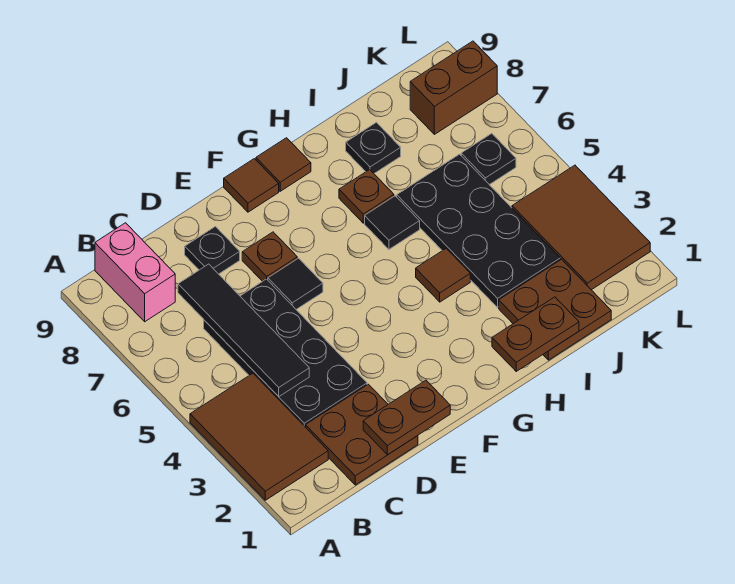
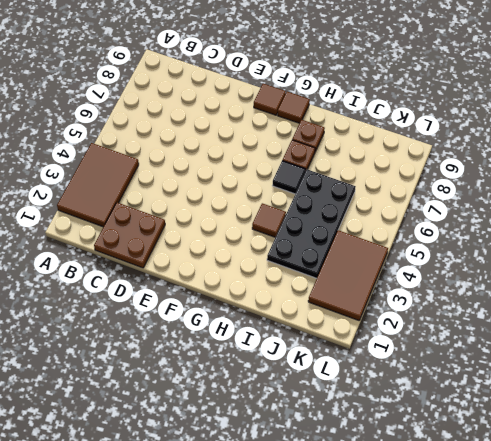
brown plate H8 level 1 -> brown plate E7 level 1
none -> pink brick B8:B9 level 1
none -> black plate C3:D6 level 1
none -> black plate D8 level 1

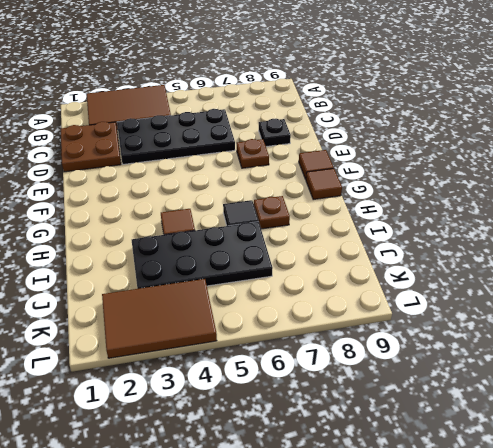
none -> pink brick B8:B9 level 1
none -> black tile E6 level 1
none -> brown plate I1:J2 level 1

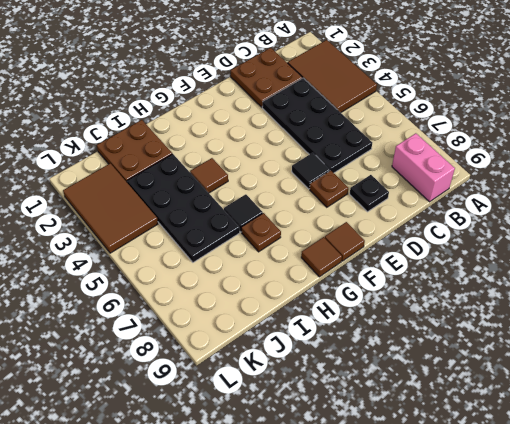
none -> black plate I8 level 1
none -> black plate K6 level 1
none -> brown brick K8:L8 level 1

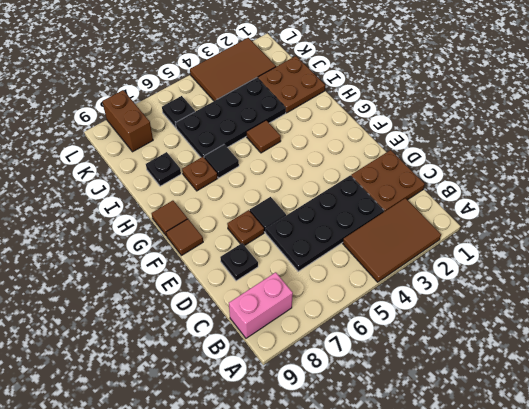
none -> black tile C4:C7 level 2
none -> brown plate D1:E1 level 2
none -> brown plate H1:I1 level 2

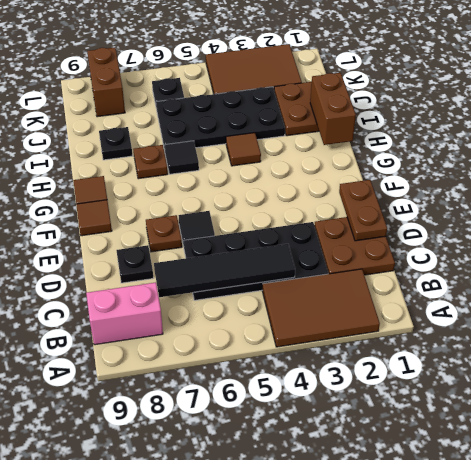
brown brick H1:I1 level 2 -> brown plate H1:I1 level 2

